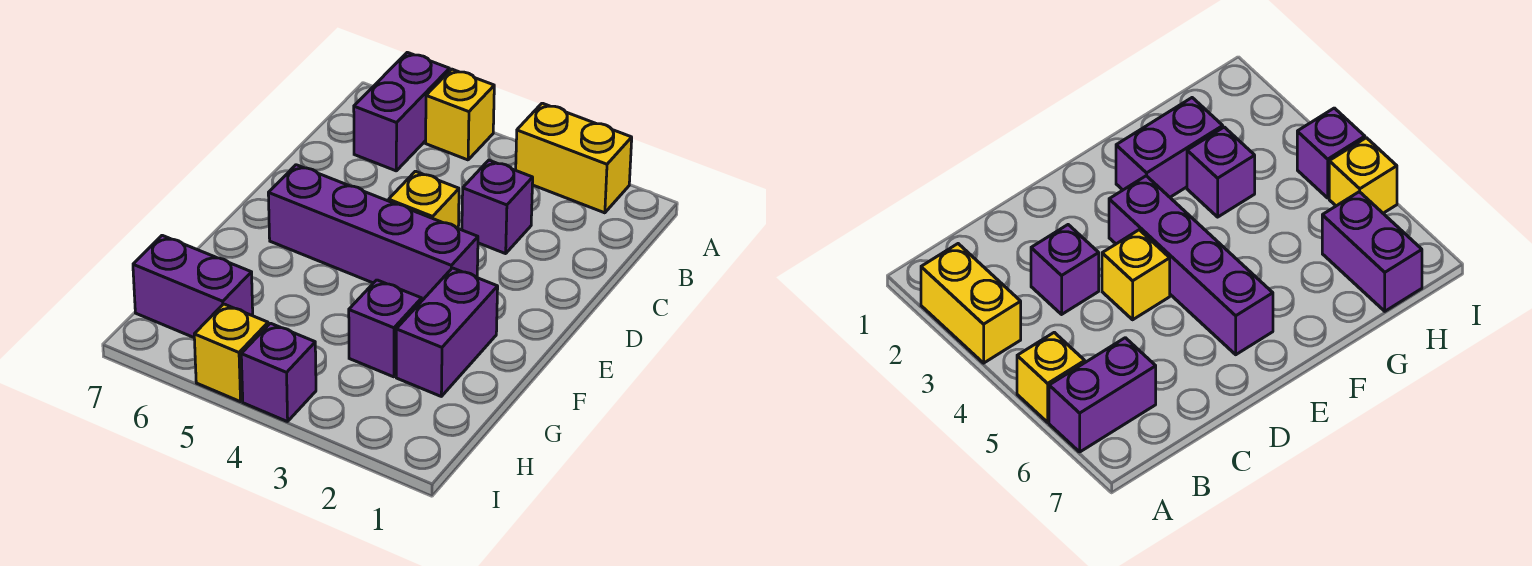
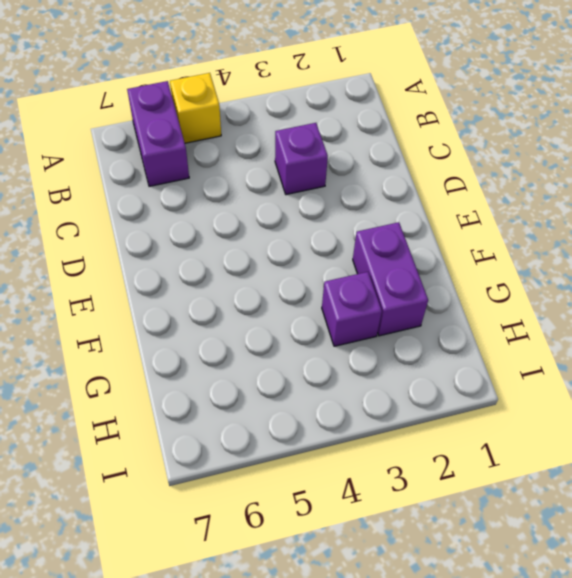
none -> yellow brick A2:A3 level 1
none -> yellow brick D4 level 1

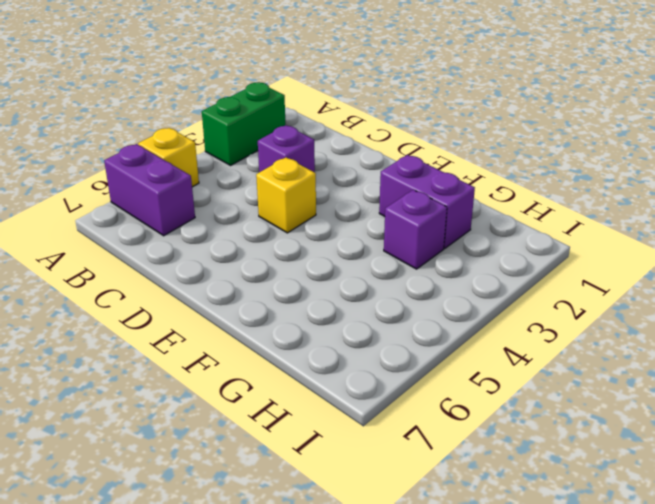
green brick A2:A3 level 1 -> yellow brick A2:A3 level 1
none -> purple brick E3:E6 level 1
none -> purple brick H6:H7 level 1

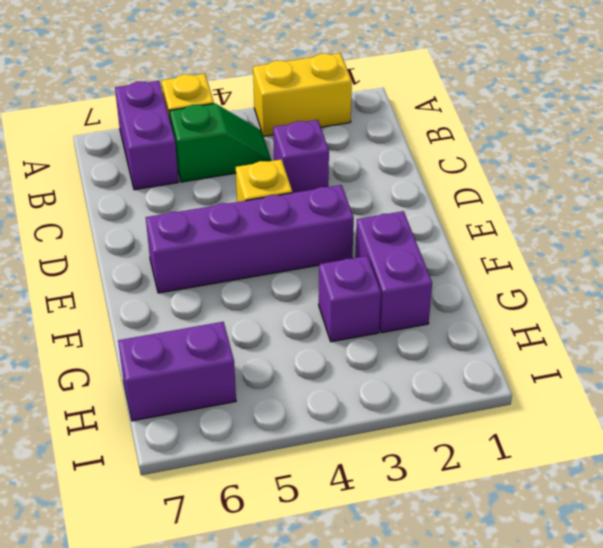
green slope B4:B5 level 1 top 5 -> none
none -> purple brick I4 level 1
none -> yellow brick I5 level 1

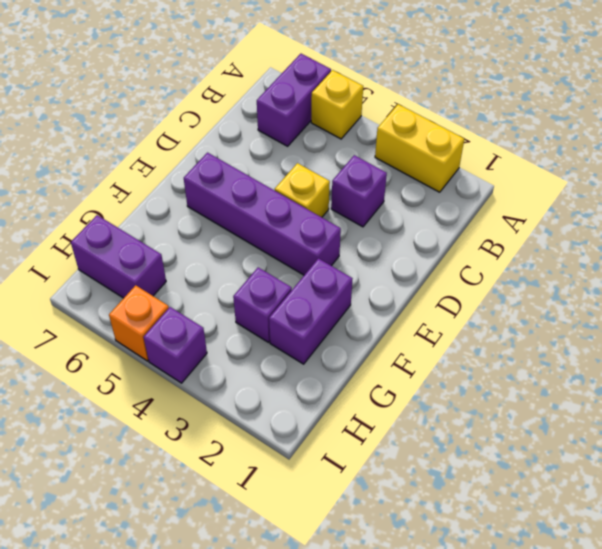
orange brick I5 level 1 -> yellow brick I5 level 1

